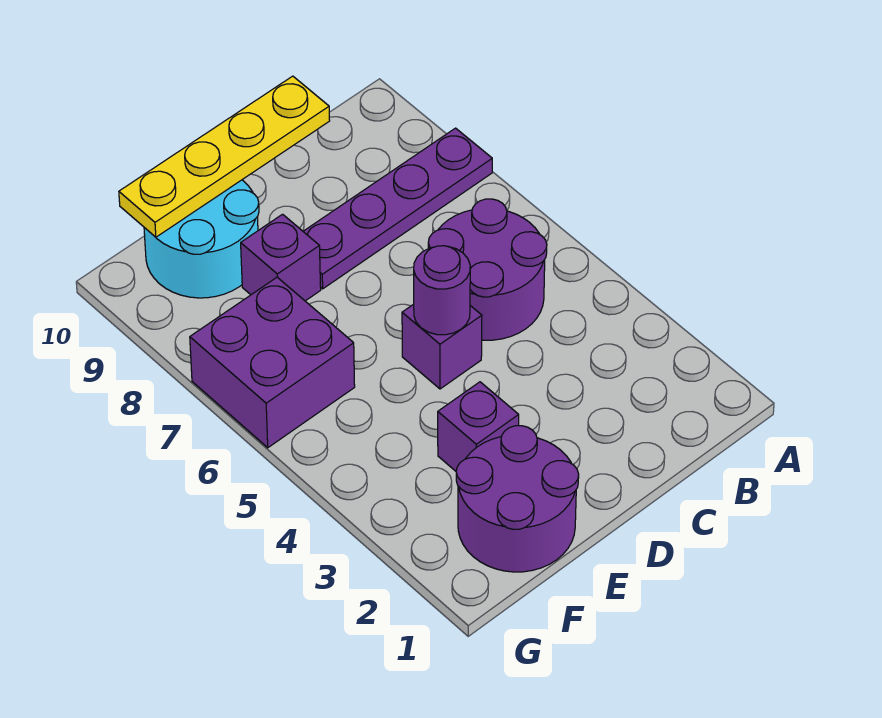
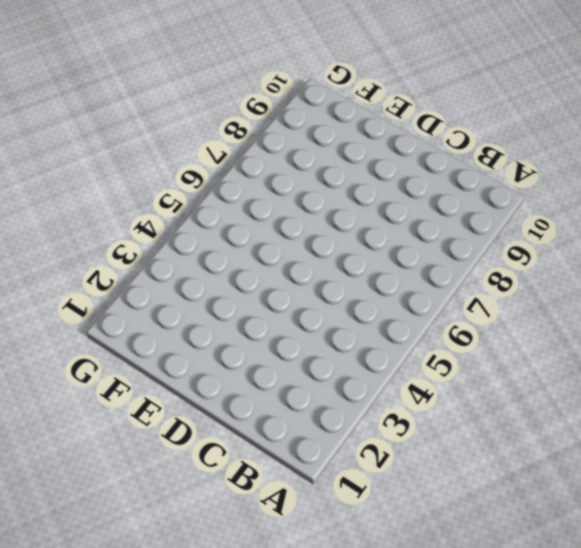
none -> purple plate A8:D8 level 1
none -> purple round brick B5:C6 level 1

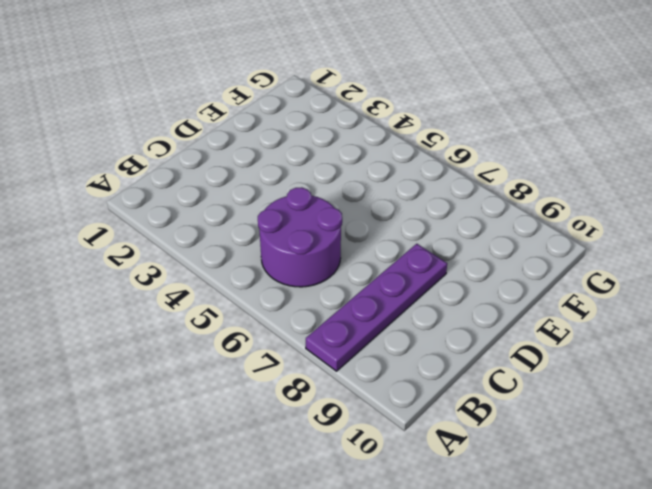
none -> purple brick D5 level 1
none -> purple round brick E1:F2 level 1

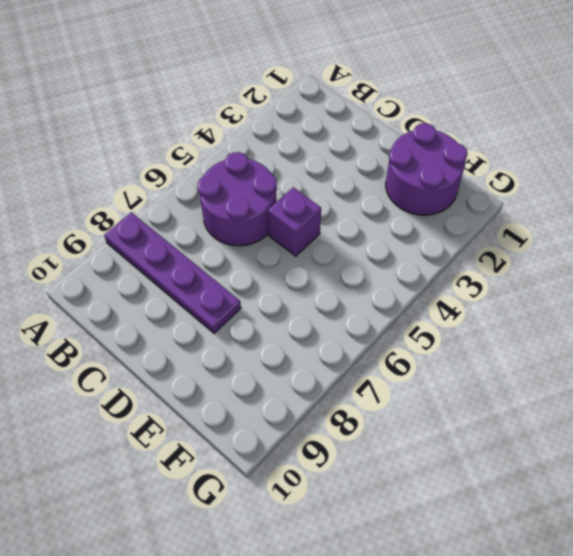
none -> purple brick E3 level 1
none -> purple brick E8 level 1

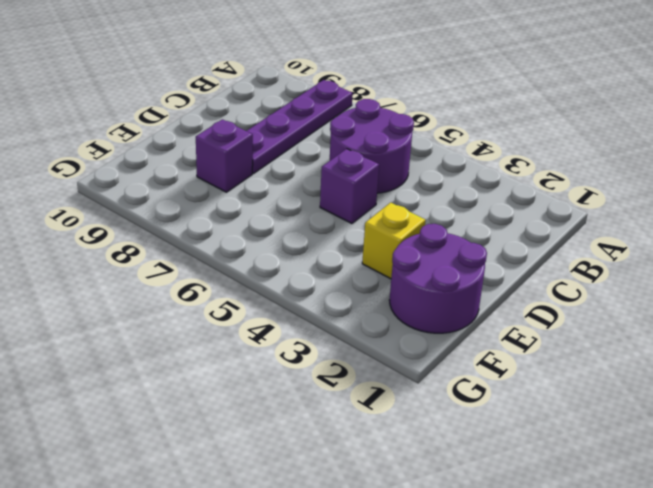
yellow brick E3 level 1 -> purple brick E3 level 1
none -> cyan round brick E9:F10 level 1
none -> purple brick F6:G7 level 1

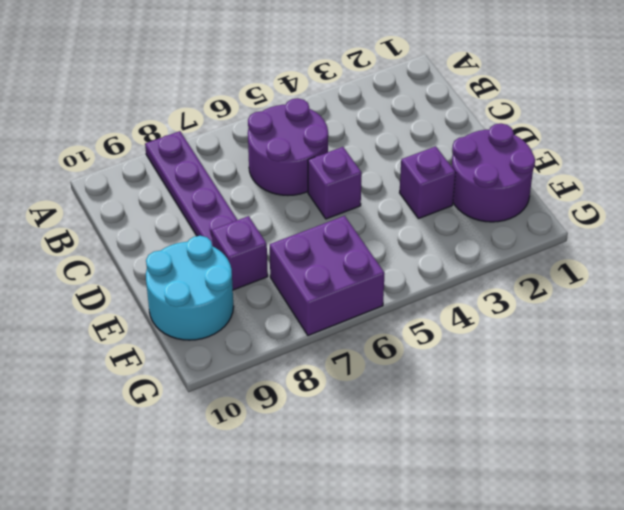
none -> yellow plate C10:F10 level 2
none -> purple round brick D5 level 2

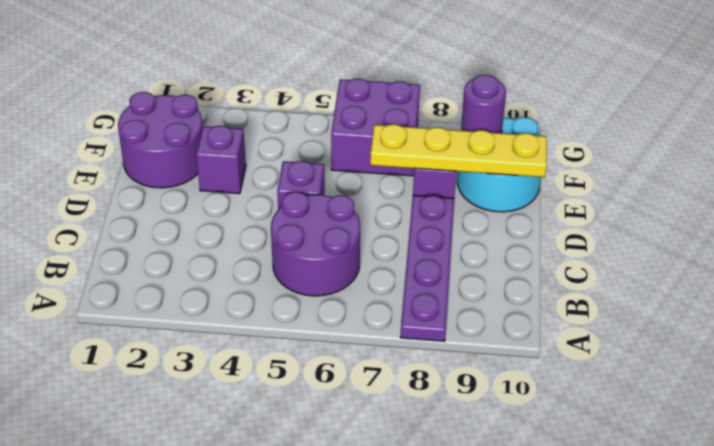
yellow plate E7:E10 level 2 -> yellow plate C10:F10 level 2
purple round brick F9 level 2 -> purple round brick D5 level 2

